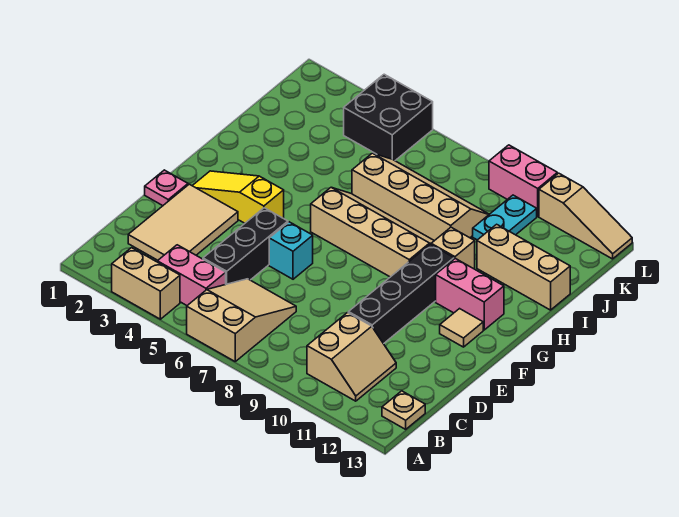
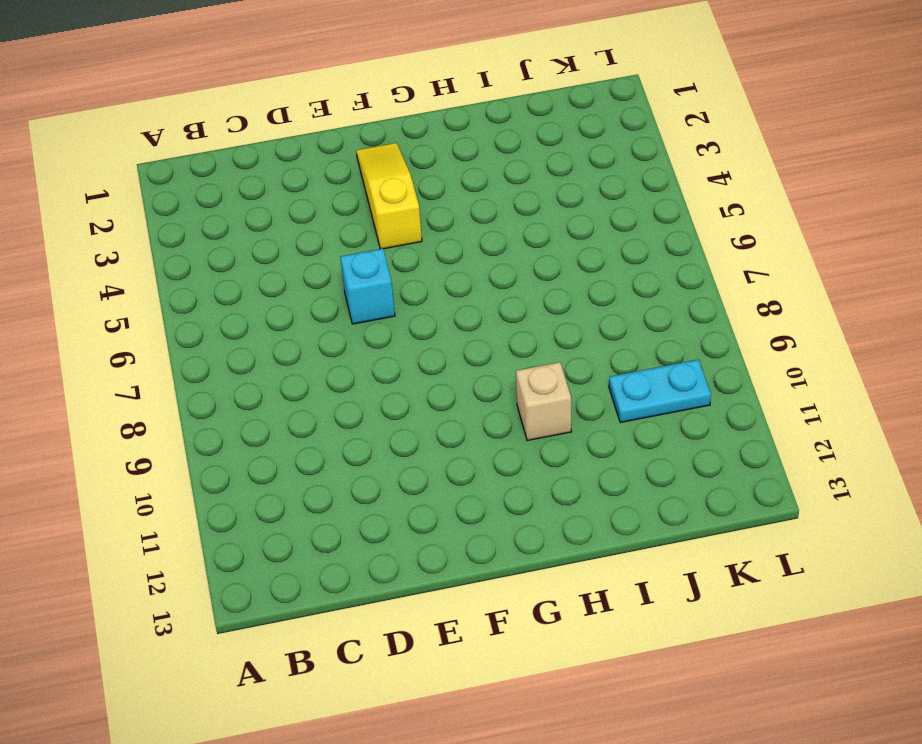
none -> tan brick A3:A4 level 1
none -> tan slope A6:C7 level 1 top A
none -> pink brick B4:B5 level 1

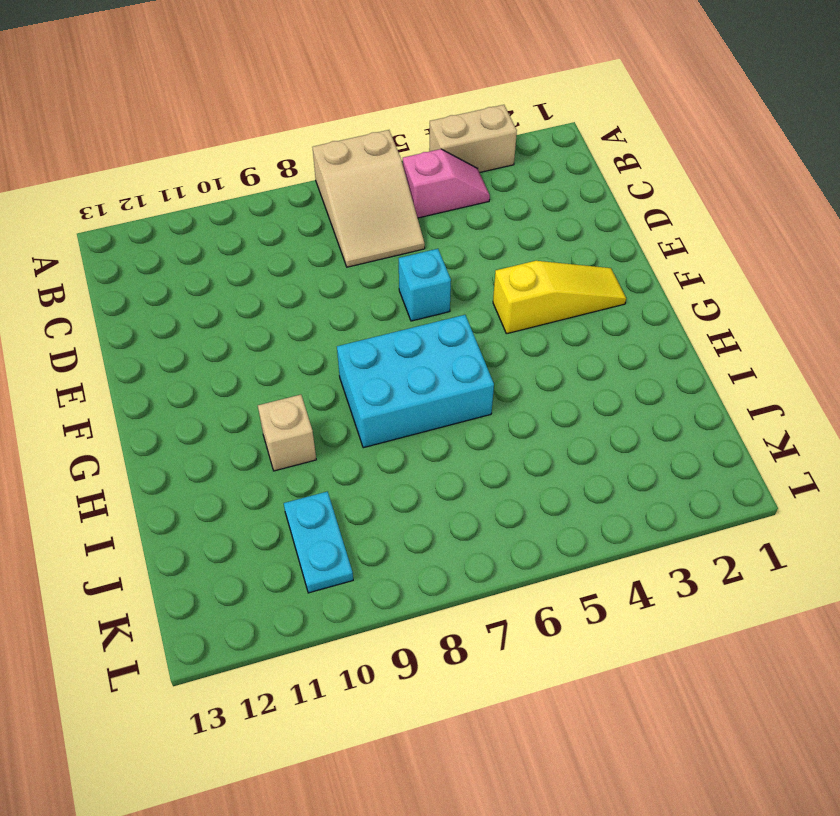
pink slope B4:B5 level 1 top 5 -> pink brick B4:B5 level 1
cyan brick G6:H8 level 1 -> tan slope G6:H9 level 1 top G
none -> tan slope B10:C11 level 1 top 10
none -> tan plate B13 level 1
none -> tan tile C2:E3 level 1

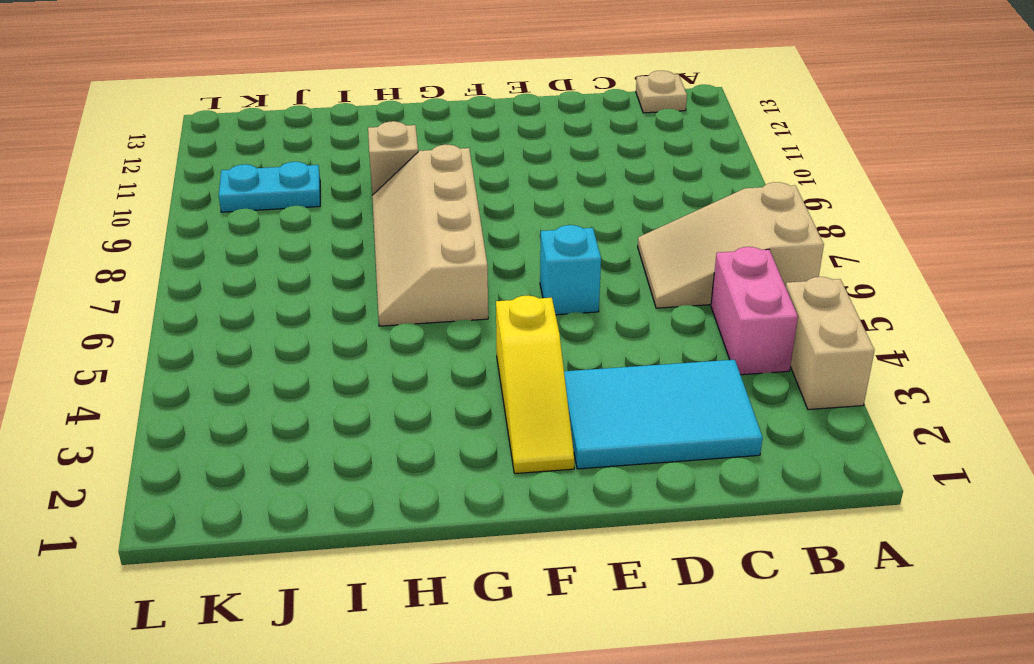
cyan tile C2:E3 level 1 -> tan tile C2:E3 level 1
none -> tan slope B10:C11 level 1 top 10
none -> black brick C5:E5 level 1
none -> black brick D10:G10 level 1

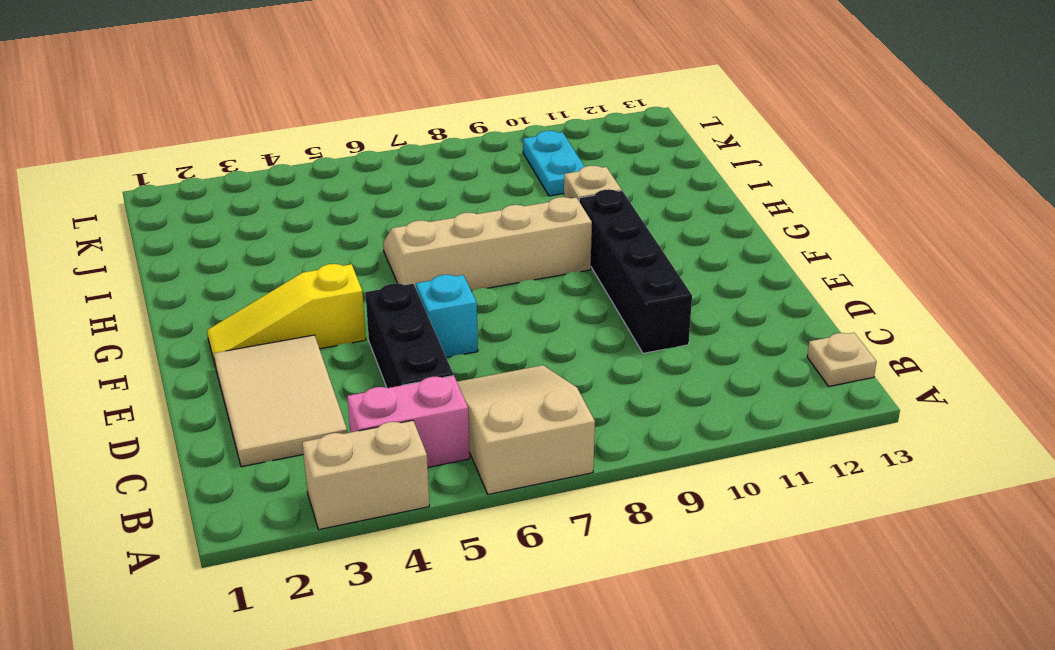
none -> tan slope B10:C11 level 1 top 10
none -> pink plate E1 level 1
none -> tan tile F12 level 1

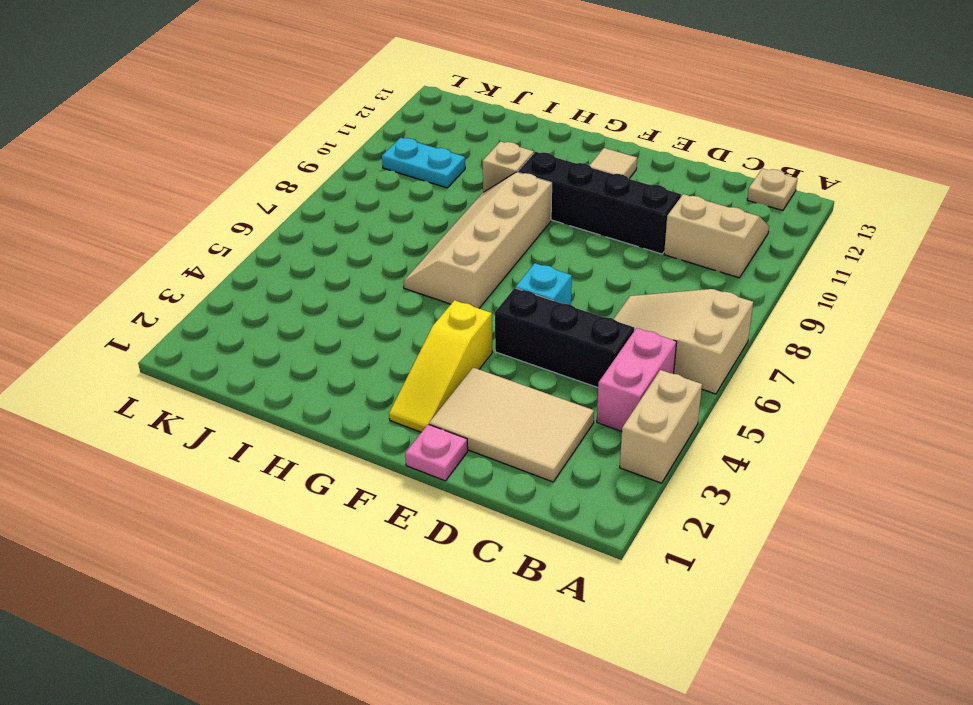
none -> pink brick G11:G12 level 1
none -> tan slope I6:J9 level 1 top I
none -> tan brick I11:I13 level 1

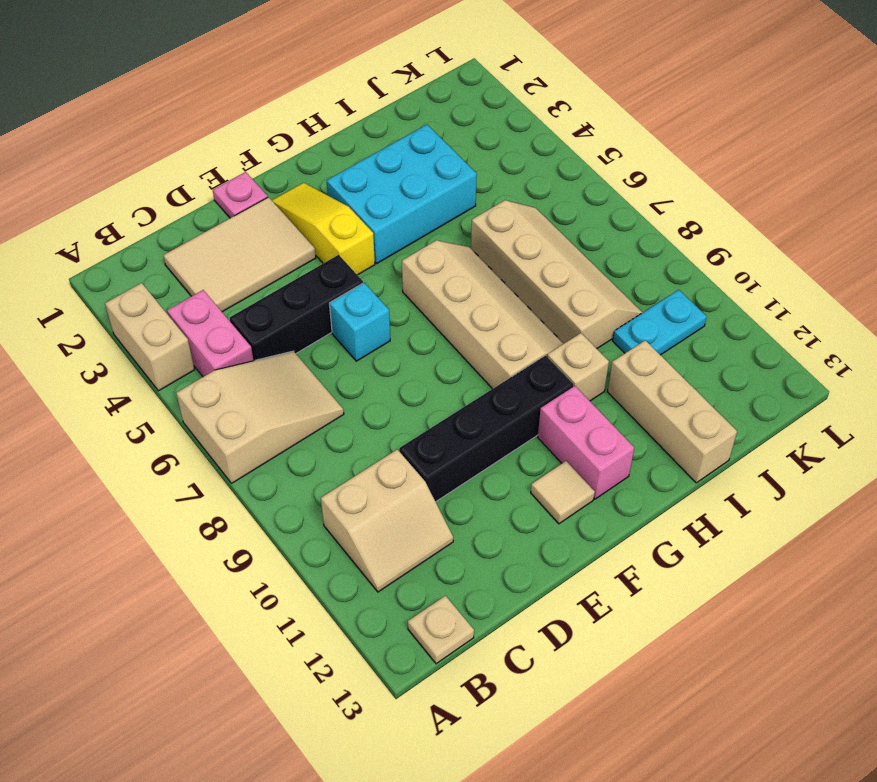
cyan brick G3:I4 level 1 -> none
none -> black brick K4:L5 level 1
none -> pink brick L9:L10 level 1
none -> tan slope L11:L13 level 1 top 11

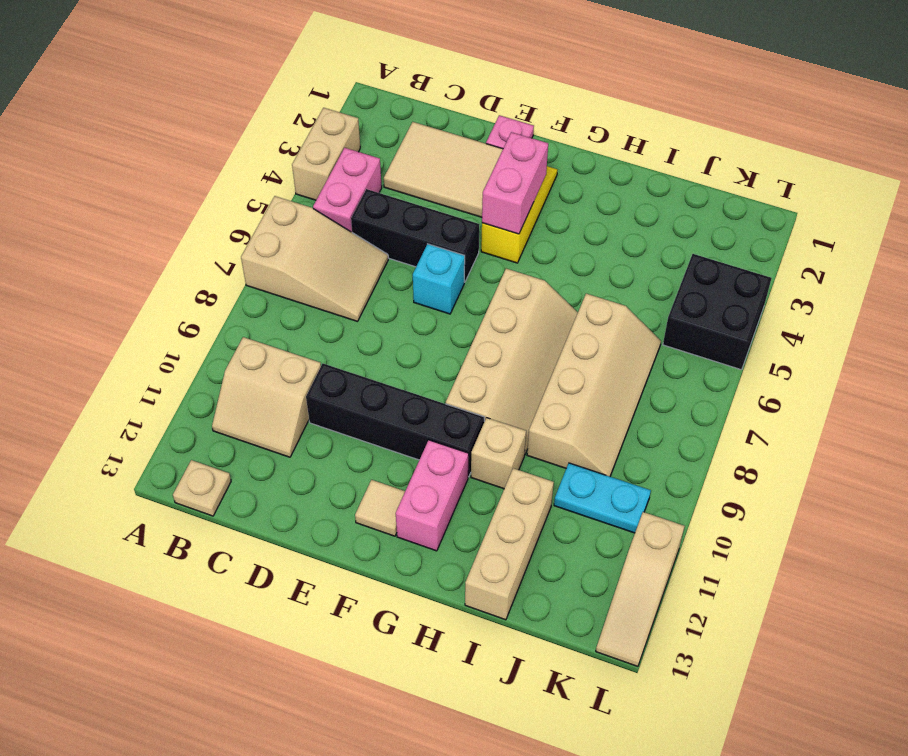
pink brick F3:F4 level 2 -> pink brick L9:L10 level 1

